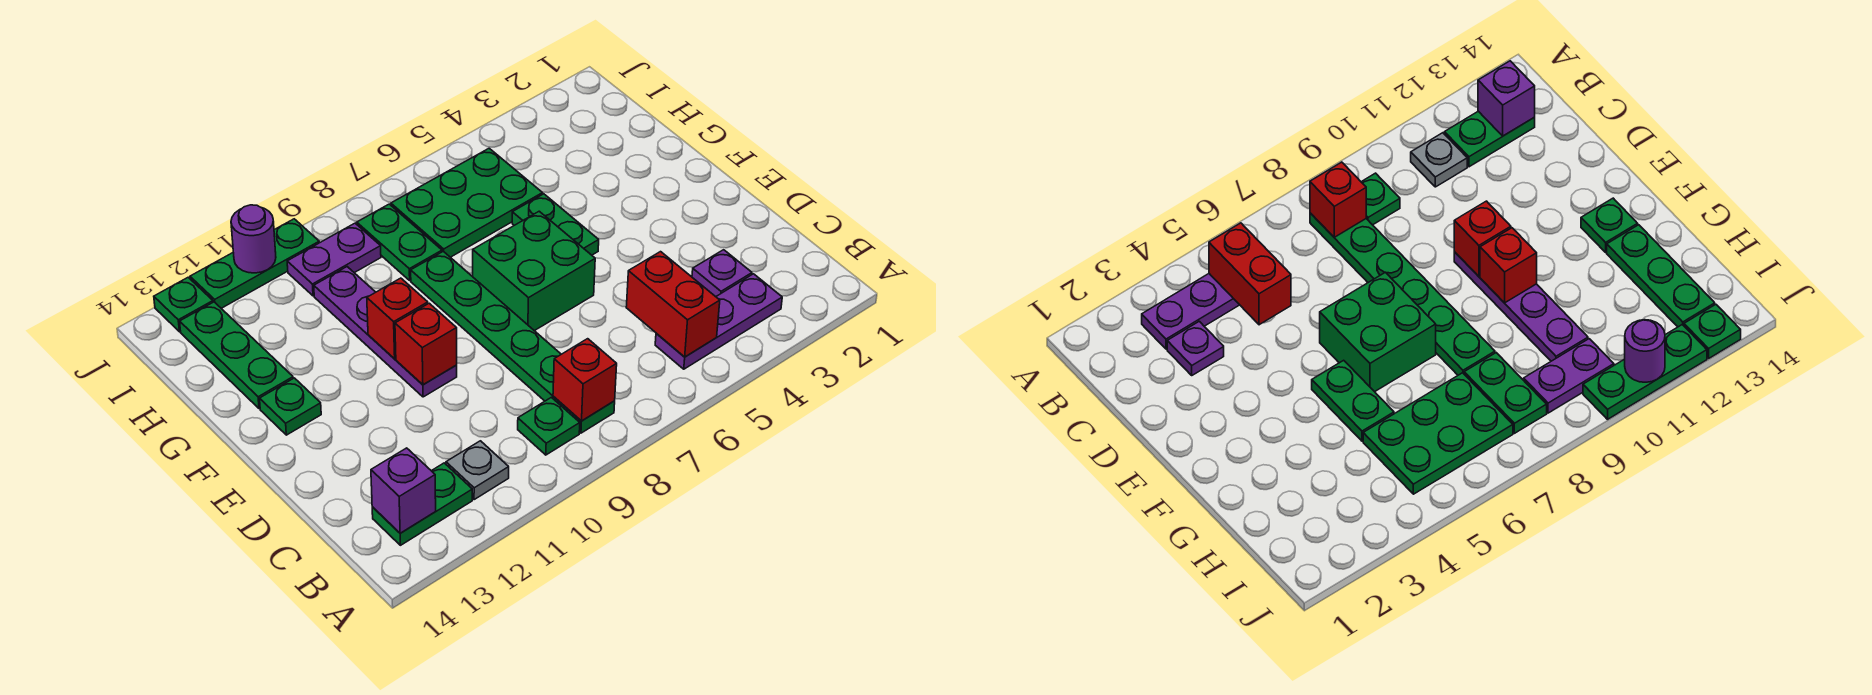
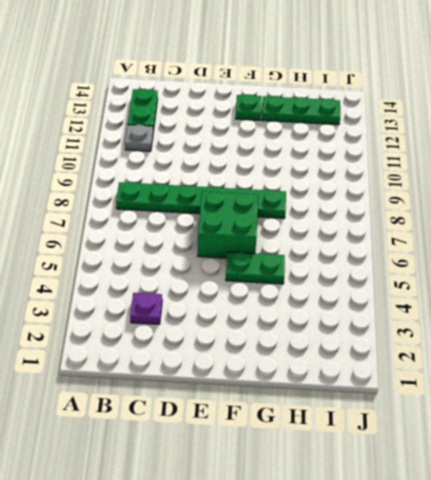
none -> purple plate B3:B5 level 1
none -> green plate B9 level 1
none -> purple plate E10:H10 level 1

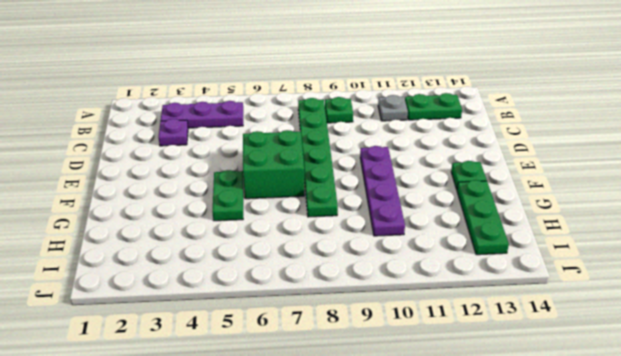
none -> green plate H5:I7 level 1
none -> green plate H8:I8 level 1
none -> purple plate I9:I10 level 1

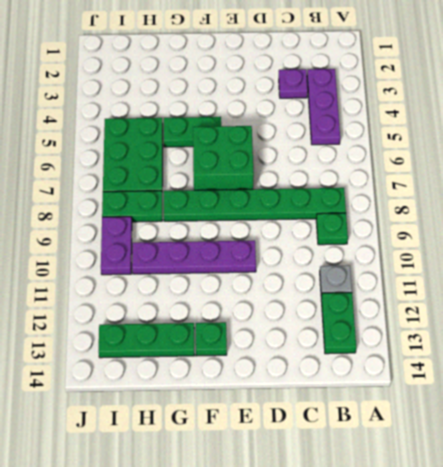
none -> green plate J10:J12 level 1
none -> green plate J13 level 1
none -> red brick B5:C5 level 2

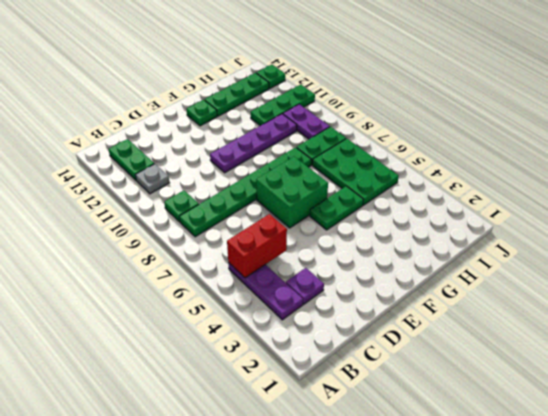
green plate H11:J11 level 1 -> green plate J10:J12 level 1
none -> red brick B8 level 2
none -> purple brick B13 level 2
none -> red brick E10 level 2

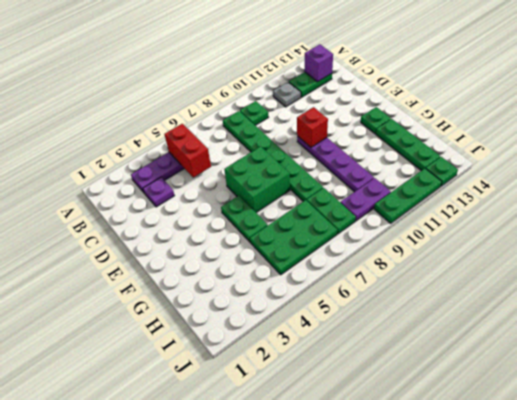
none -> red brick B8 level 2
none -> red brick F10 level 2
none -> purple round brick J11 level 2

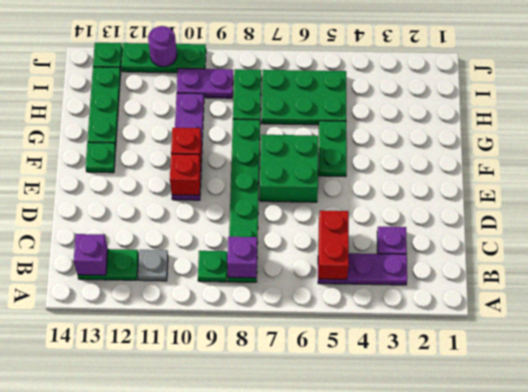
purple brick B8 level 2 -> red brick B8 level 2

